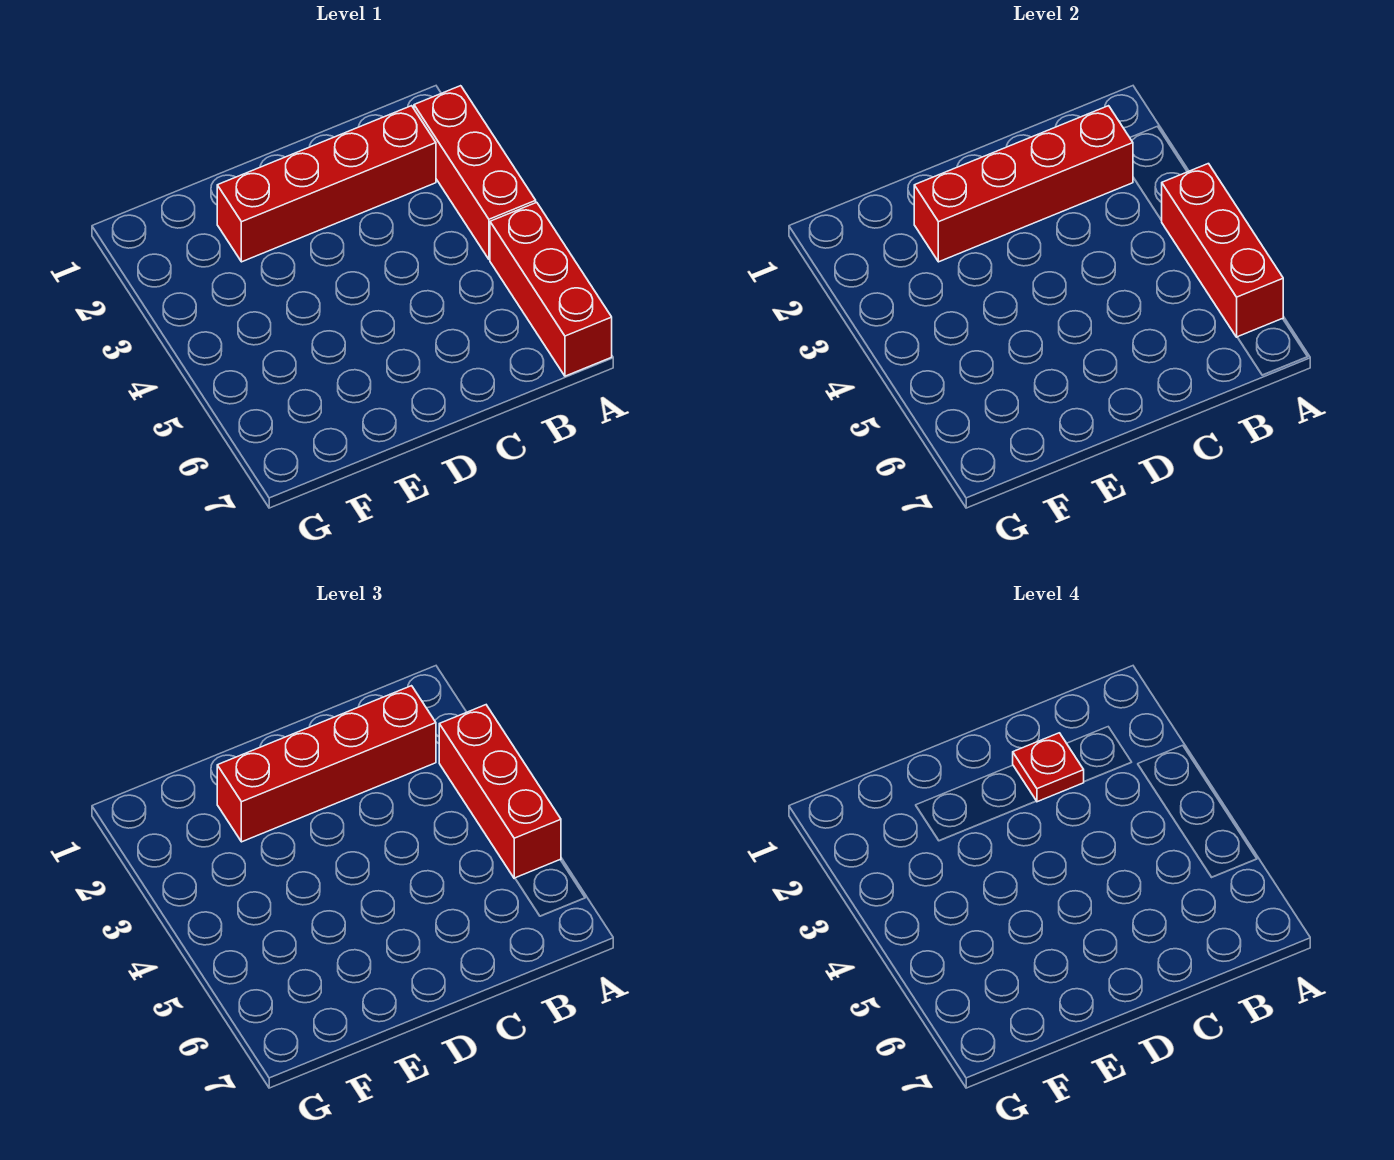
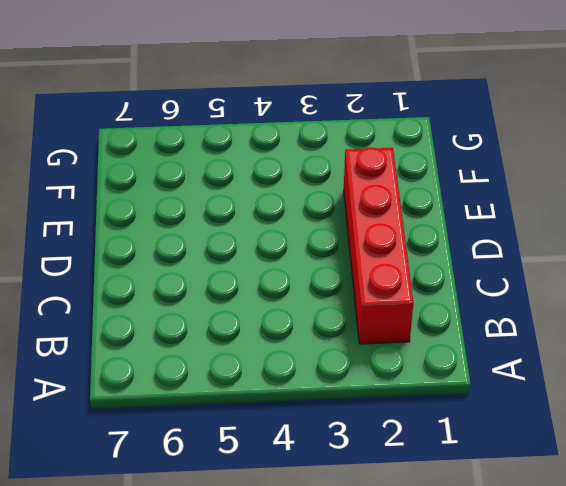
none -> red brick A2:A4 level 1
none -> red brick A5:A7 level 1

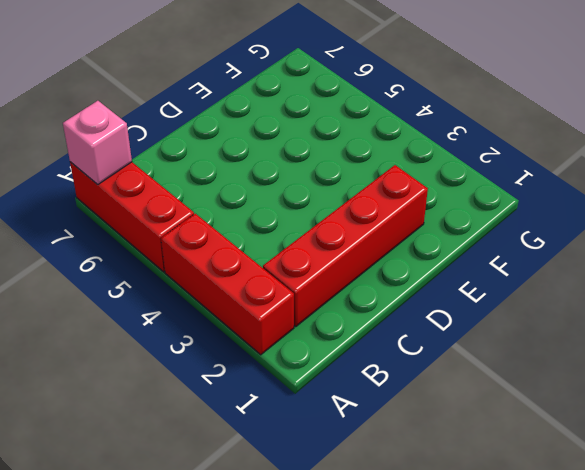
pink brick A7 level 2 -> none
none -> red brick A4:A6 level 2
none -> red brick B2:E2 level 2

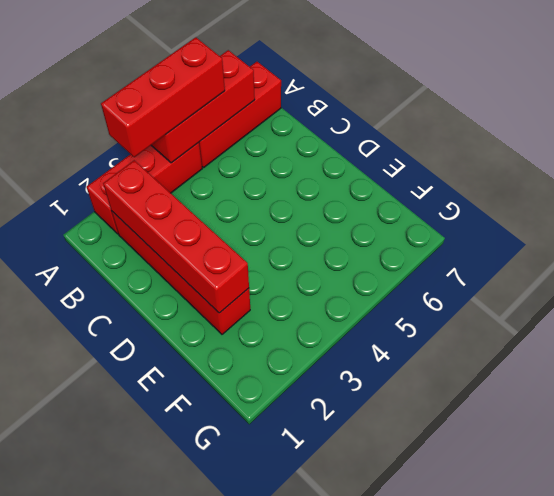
none -> red brick B2:E2 level 3
none -> red plate C2 level 4

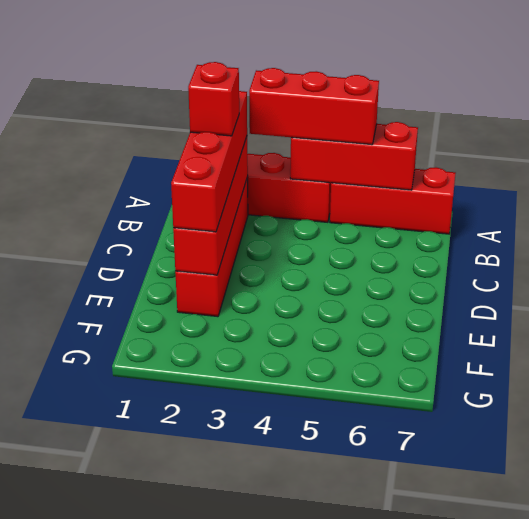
red brick C2 level 4 -> red plate C2 level 4

